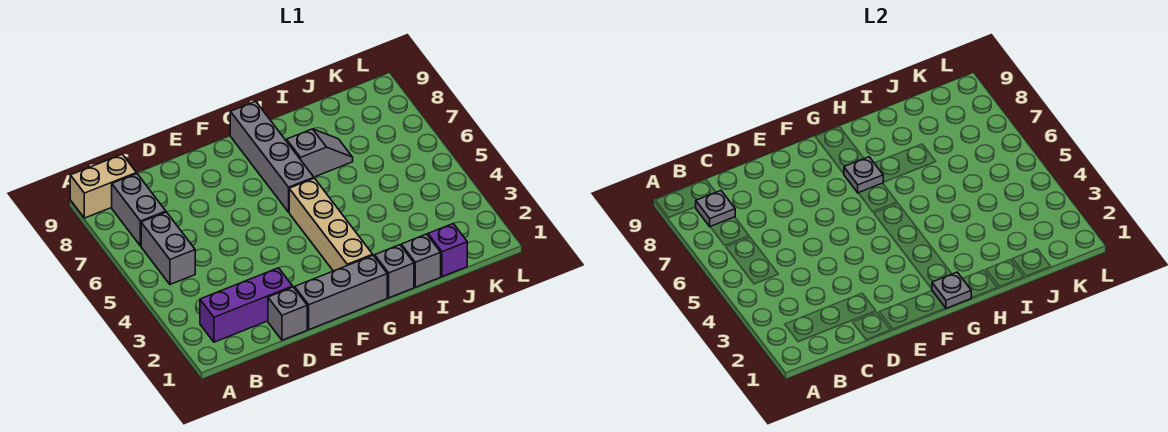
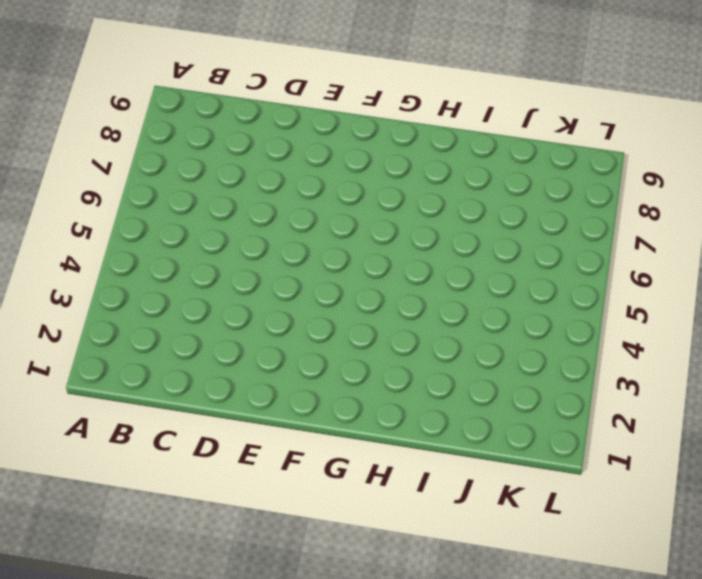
none -> tan brick A9:B9 level 1
none -> purple brick B2:D2 level 1
none -> grey brick B5:B6 level 1

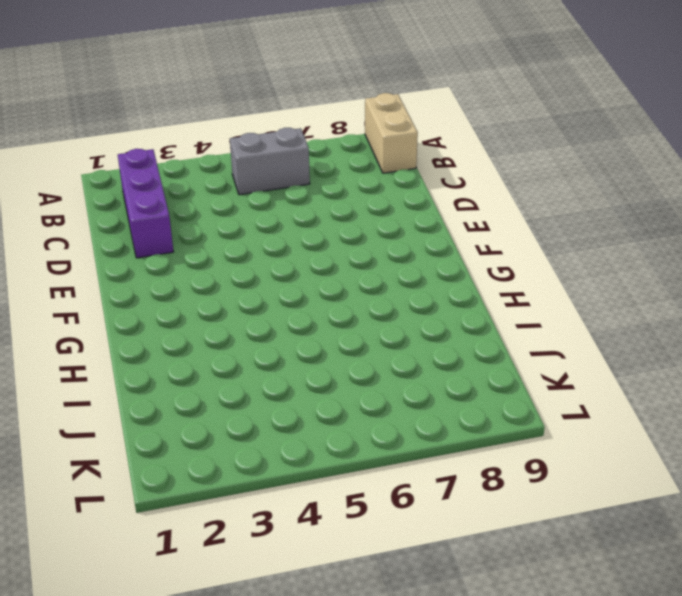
none -> grey brick B7:B8 level 1
none -> grey brick D1 level 1
none -> grey brick E1:G1 level 1

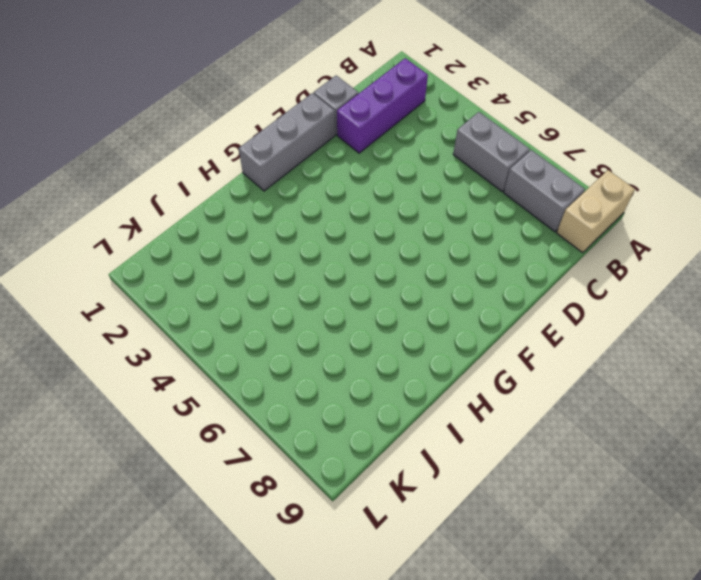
none -> tan brick G2:G5 level 1
none -> grey brick G6:G9 level 1
none -> grey brick H1 level 1

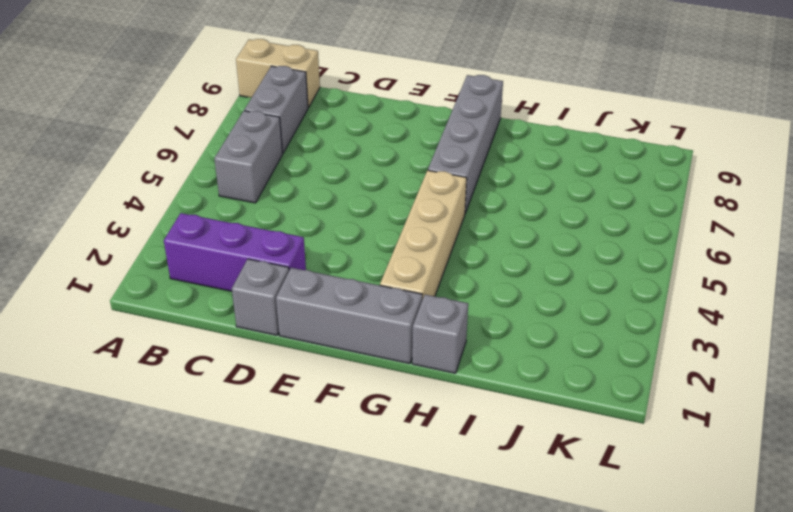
none -> grey slope H7:I7 level 1 top H
none -> grey brick I1 level 1
none -> purple brick J1 level 1

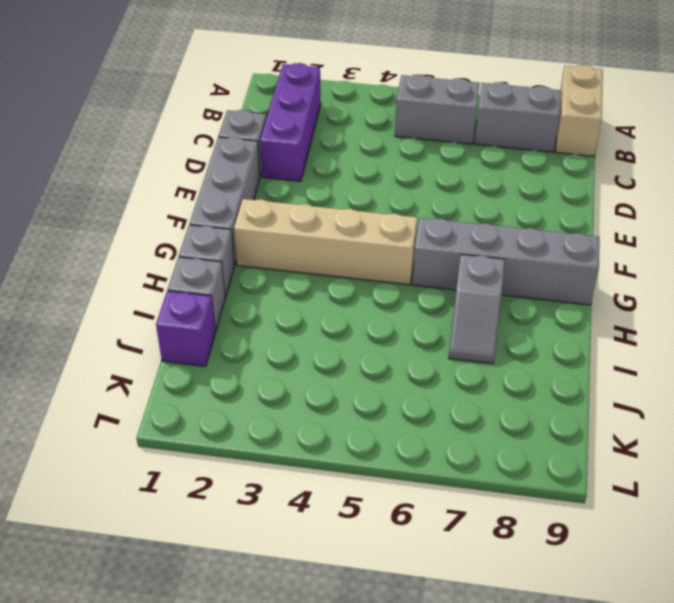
none -> grey plate B8 level 2
none -> grey plate G1 level 2
none -> grey plate G7 level 2

